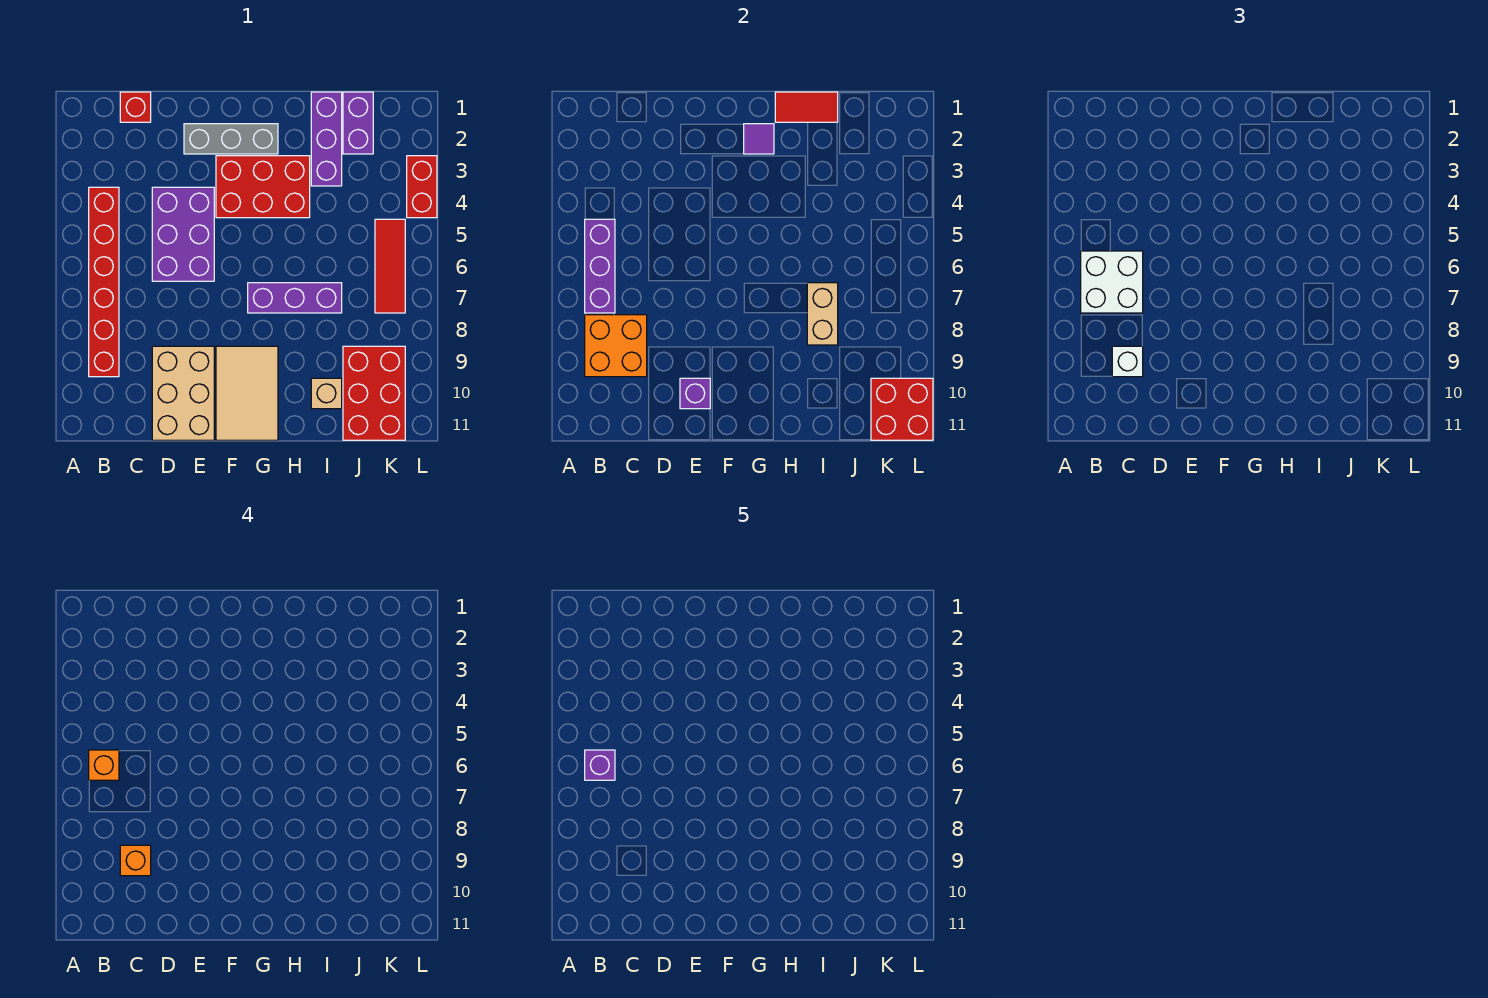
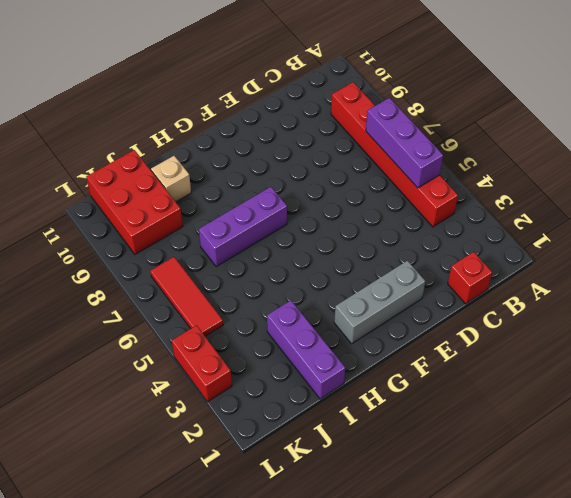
none -> purple brick D4:E6 level 1
none -> tan brick D9:E11 level 1
none -> red brick F3:H4 level 1

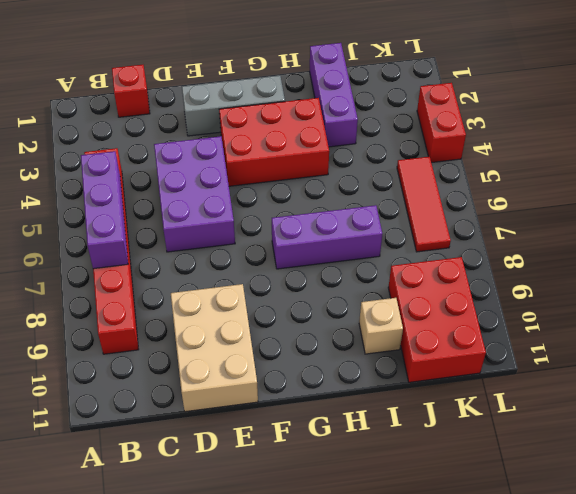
none -> tan tile F9:G11 level 1
none -> purple brick J1:J2 level 1
none -> orange brick B8:C9 level 2

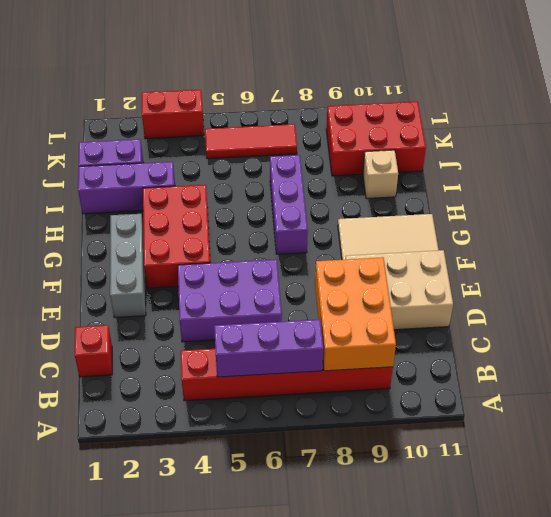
orange brick B8:D9 level 2 -> orange brick B8:C9 level 2
none -> purple brick E10 level 2
none -> purple tile G2 level 2
none -> red tile H1:I1 level 2

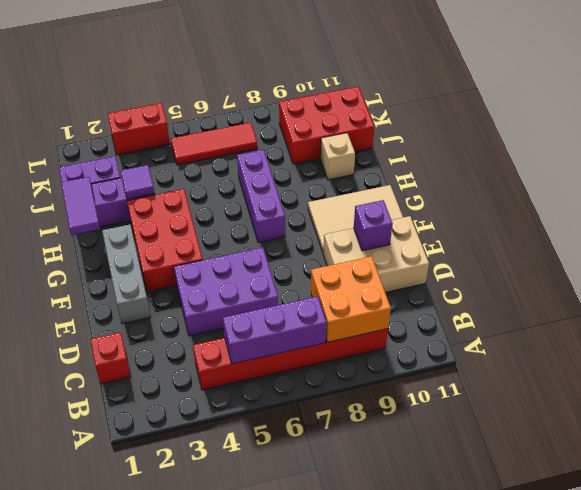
purple tile H1:I1 level 2 -> red tile H1:I1 level 2
purple tile I3 level 2 -> purple tile G2 level 2
none -> tan brick I7:I8 level 2
none -> red brick K10:L11 level 2
none -> white brick B6:C7 level 3

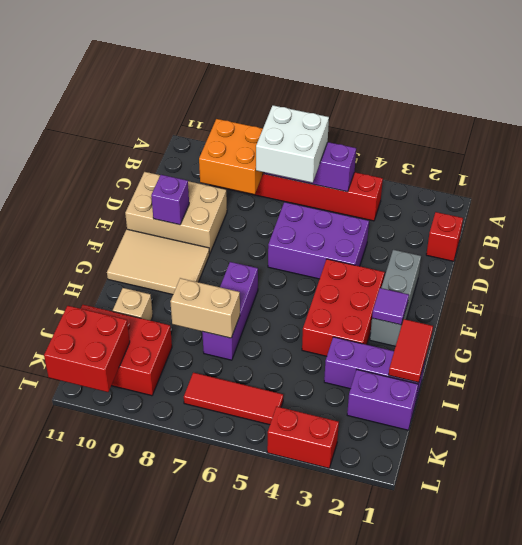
none -> white brick C9 level 3
none -> orange brick B6 level 4
none -> orange brick C9 level 4

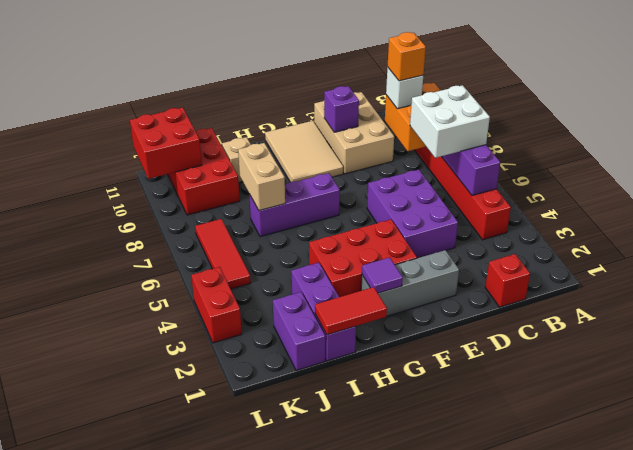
none -> orange brick B6 level 4
none -> purple brick B6 level 5

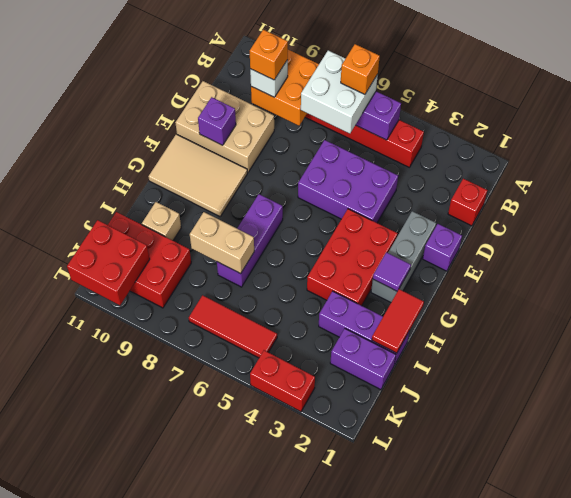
purple brick E1 level 1 -> purple brick B6 level 5

